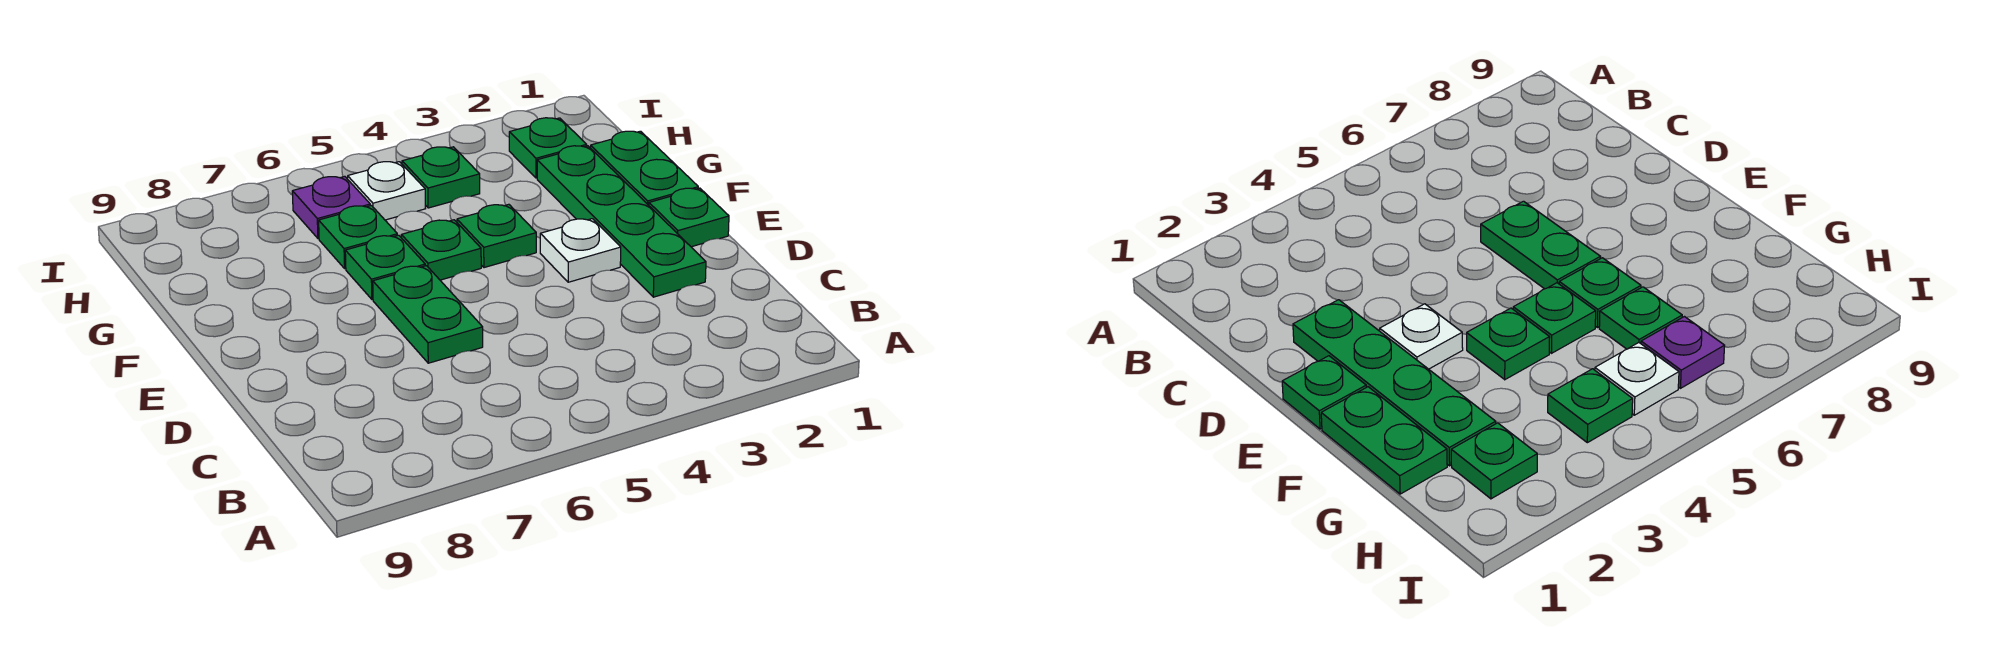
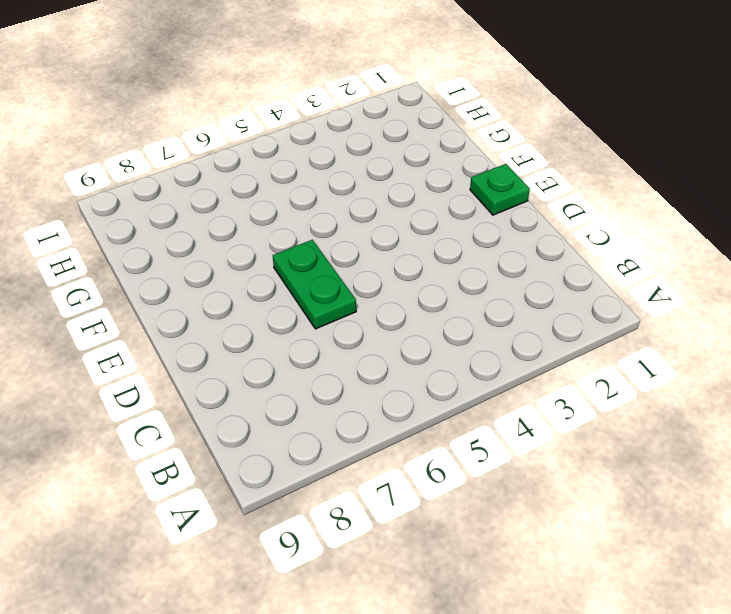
none -> green plate D2:G2 level 1
none -> white plate E3 level 1
none -> green plate F1:G1 level 1

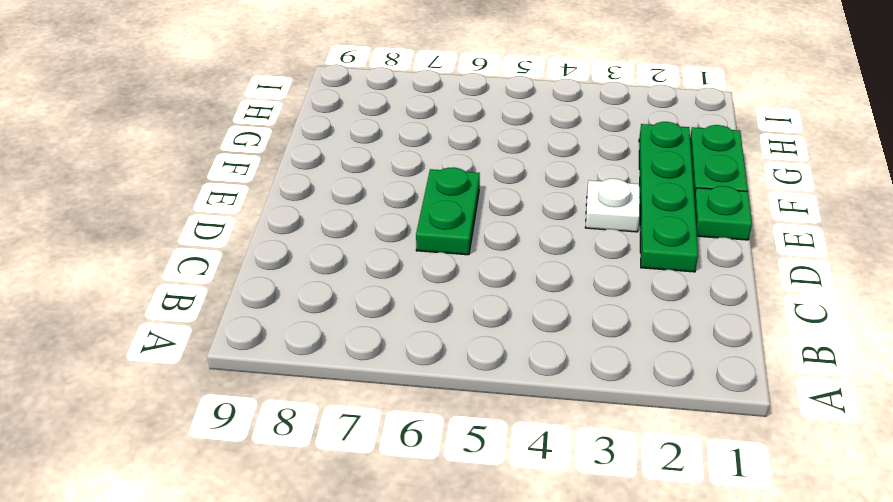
none -> green plate F4 level 1
none -> green plate F5 level 1
none -> green plate F6 level 1

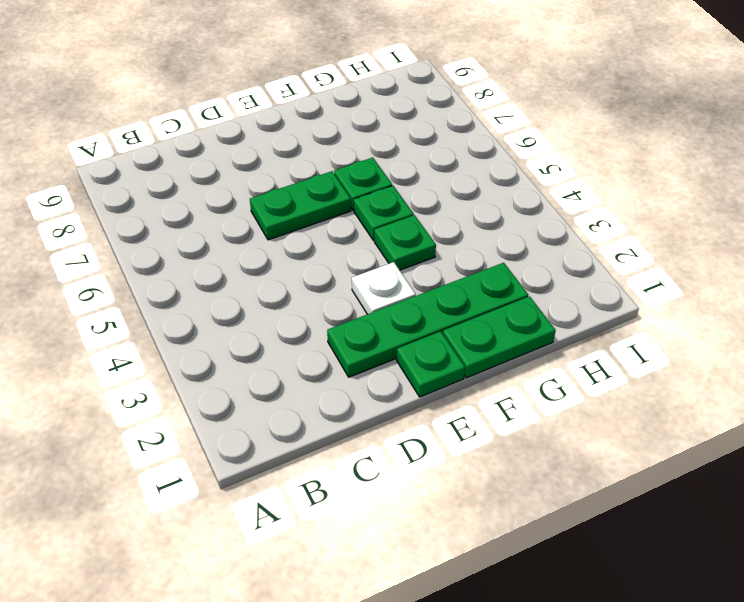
none -> green plate G6 level 1
none -> green plate H2 level 1
none -> green plate H4 level 1

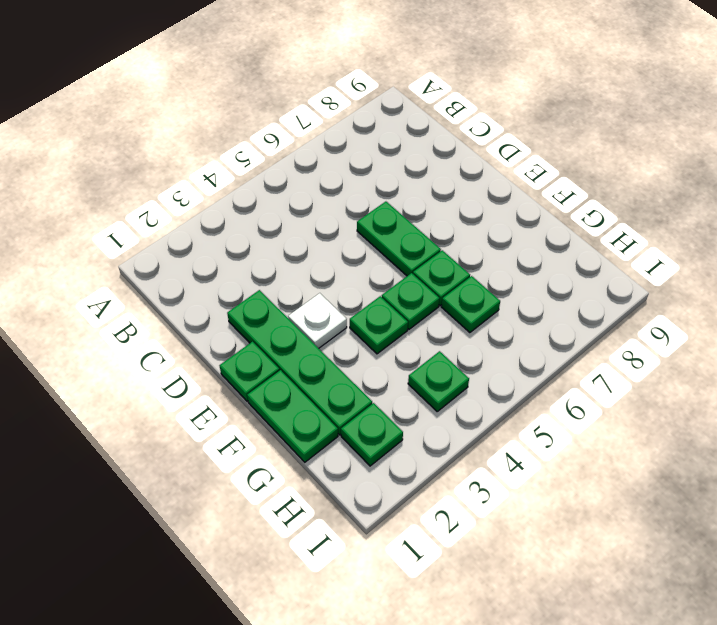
none -> white plate H5 level 1
none -> purple plate H6 level 1

